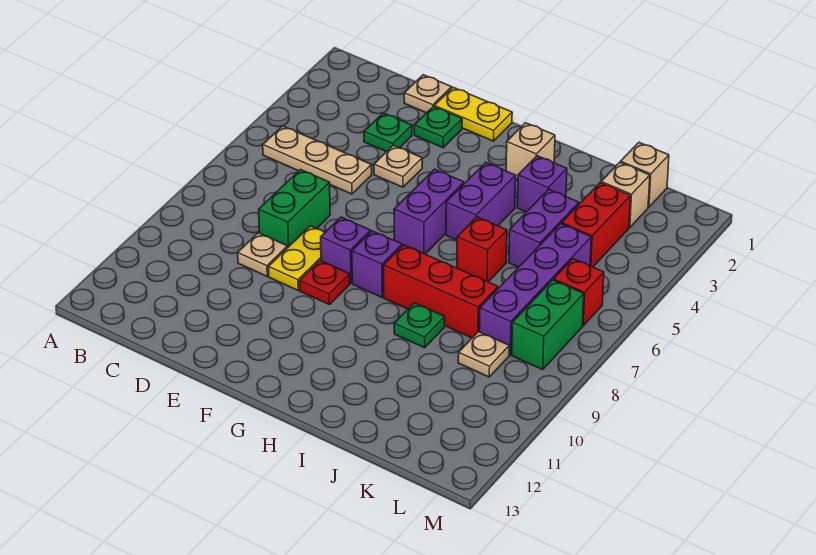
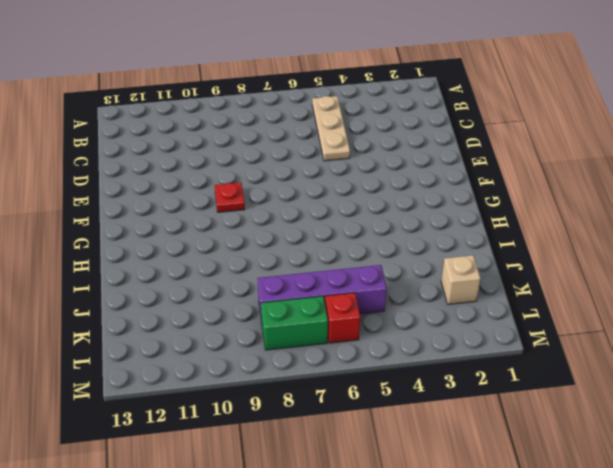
none -> tan plate D1 level 1
none -> green plate D3 level 1
none -> green brick D7:D8 level 1

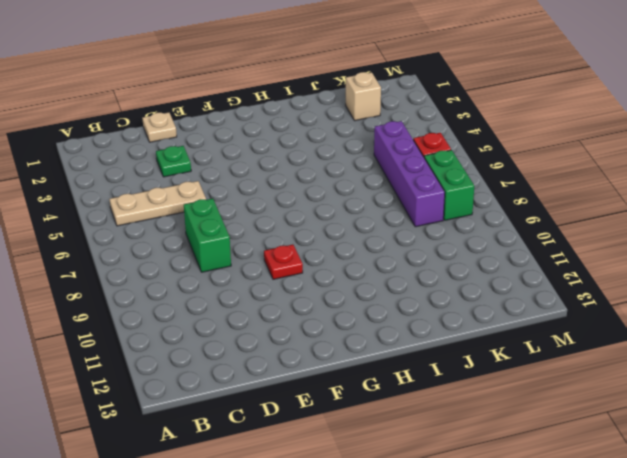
none -> tan plate D9 level 1
none -> yellow plate E1:F1 level 1
none -> green plate E2 level 1

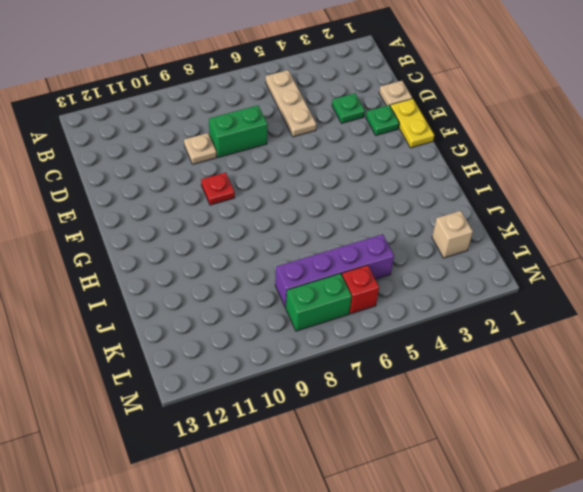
none -> tan plate E4 level 1
none -> yellow plate E8:E9 level 1
none -> purple brick F8 level 1

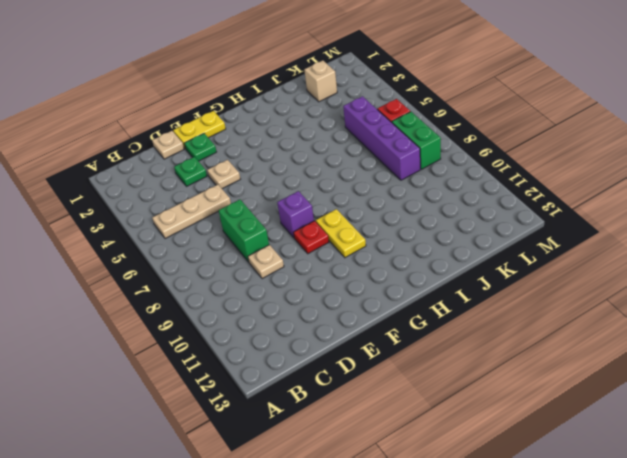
yellow plate G9:G10 level 1 -> yellow plate E8:E9 level 1
none -> purple brick G5:G6 level 1
none -> purple brick G8 level 1
none -> tan brick H2 level 1

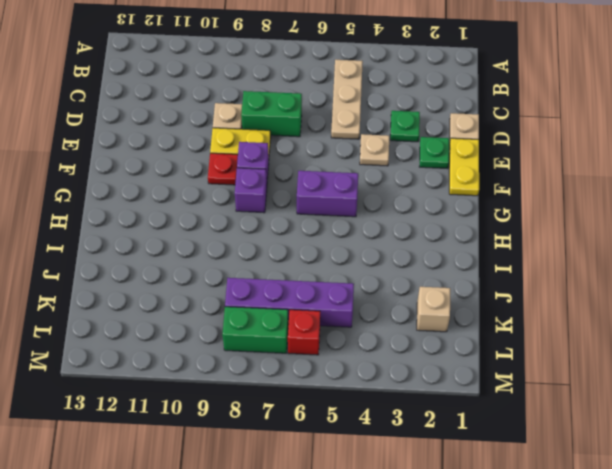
none -> tan brick H2 level 1
none -> purple brick H4:H5 level 1
none -> red brick H8:J8 level 1

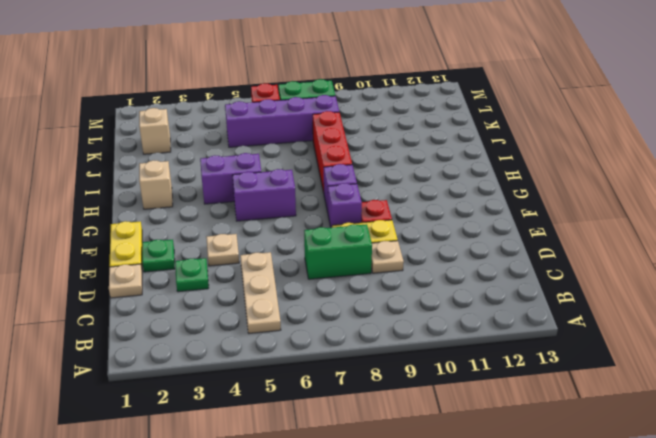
none -> purple brick I3 level 1
none -> red brick I6 level 1
none -> green plate I9 level 1

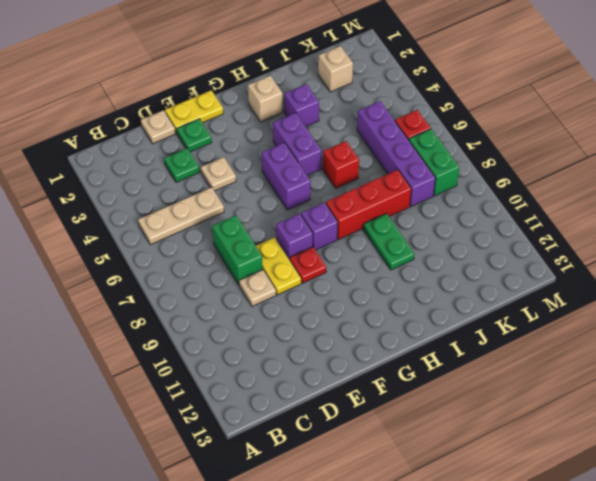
green plate I9:I10 level 1 -> green plate I9 level 1
none -> purple brick J4:J5 level 1
none -> tan brick K1 level 1
none -> red brick K3:K4 level 1

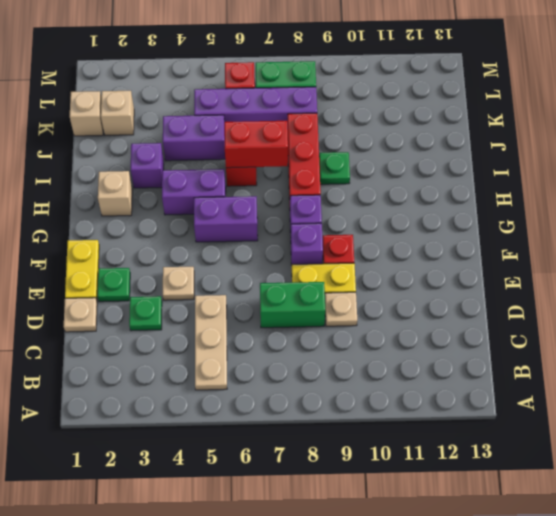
red brick I6:I7 level 2 -> red brick K3:K4 level 1
none -> tan plate K9 level 1

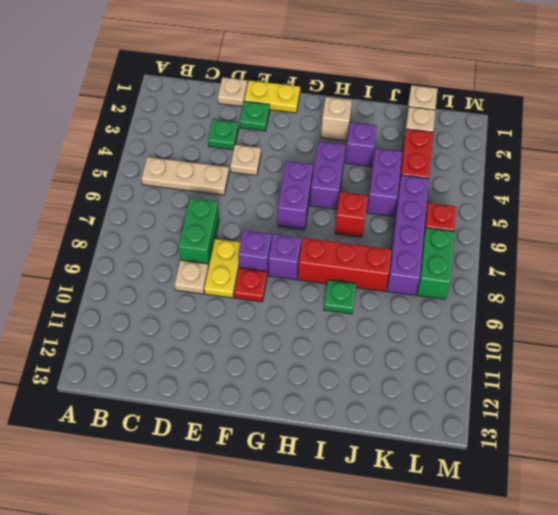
none -> tan plate K9 level 1

